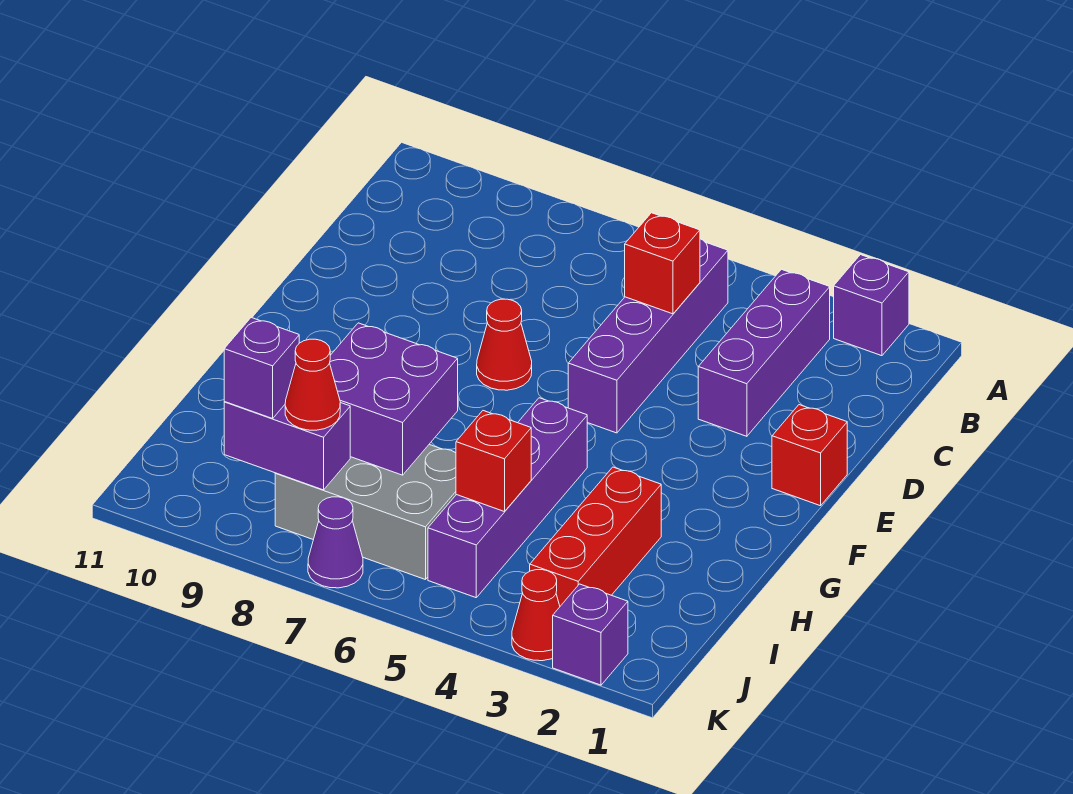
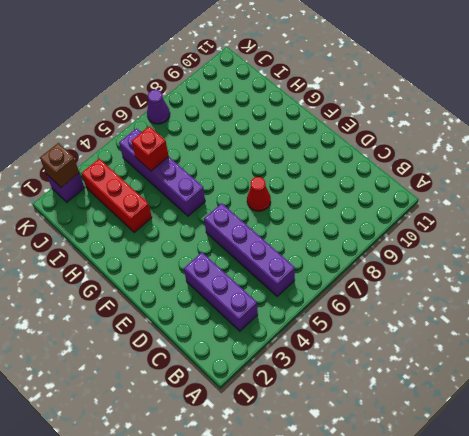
brown brick K2 level 2 -> none
none -> purple brick A2 level 1
none -> red brick E1 level 1
none -> grey brick I6:J8 level 1

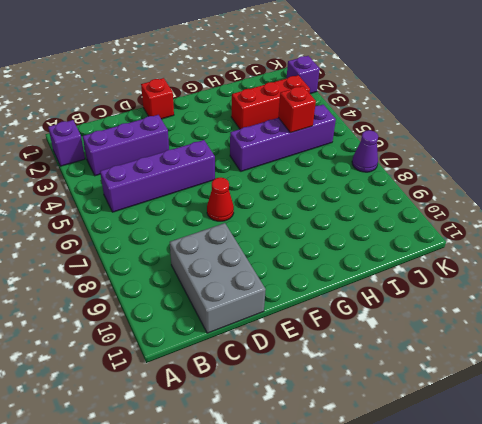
grey brick C9:D11 level 1 -> grey brick I6:J8 level 1
none -> red cone K3 level 1
none -> red brick C5 level 2
none -> purple brick H7:I8 level 2

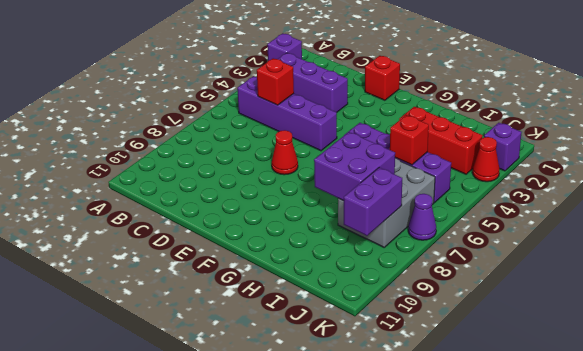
none -> red cone J8 level 3
none -> purple brick J9 level 3

